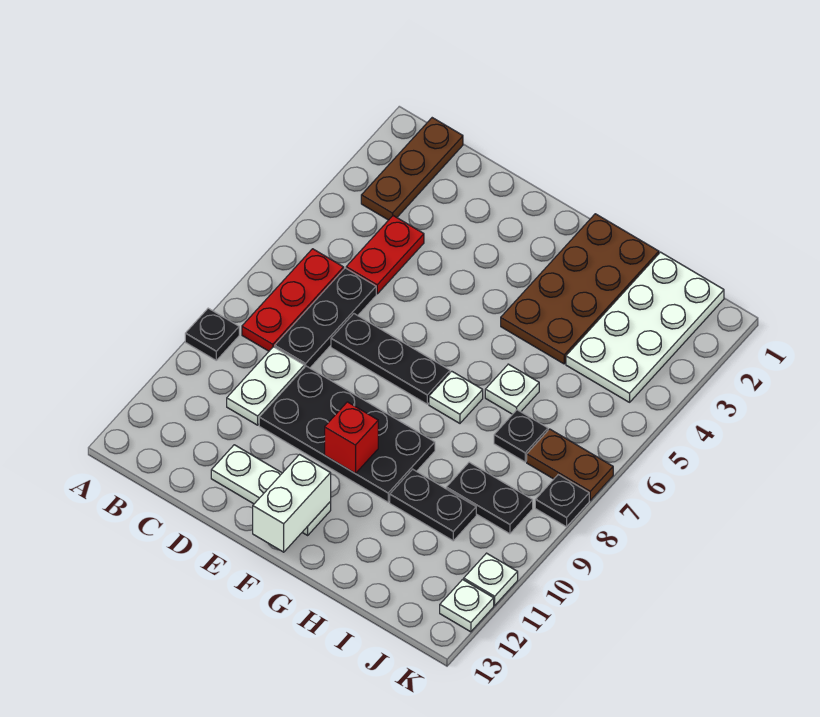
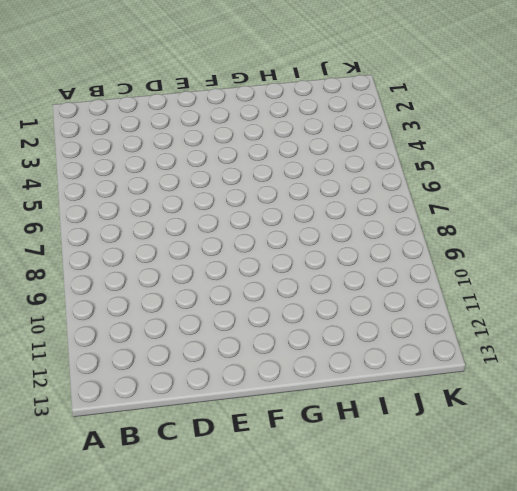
none -> black plate A9 level 1
none -> brown plate B1:B3 level 1
none -> red plate B6:B8 level 1

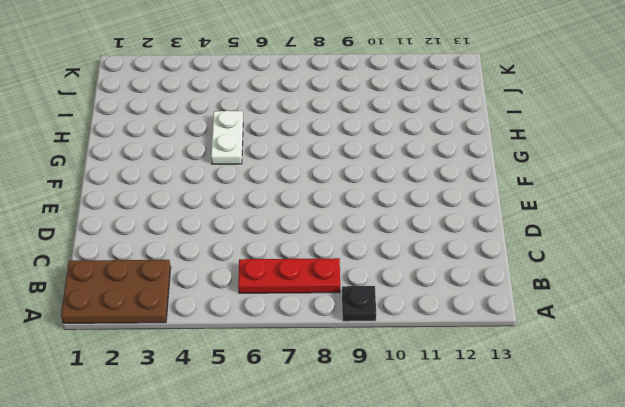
brown plate A1:B3 level 1 -> brown plate B1:B3 level 1
white plate G5:H5 level 1 -> white plate C9:C10 level 1
none -> red plate C4:C5 level 1
none -> black plate C6:C8 level 1
none -> black plate D7:F7 level 1

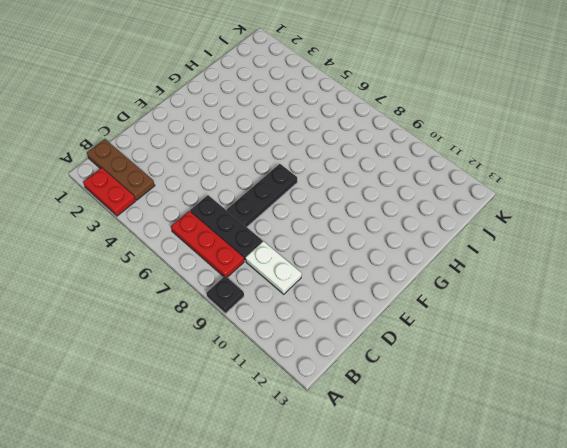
red plate A2:A3 level 1 -> red plate C4:C5 level 1
none -> black plate D9:G10 level 1
none -> white plate D12:F12 level 1
none -> brown plate G1:H4 level 1

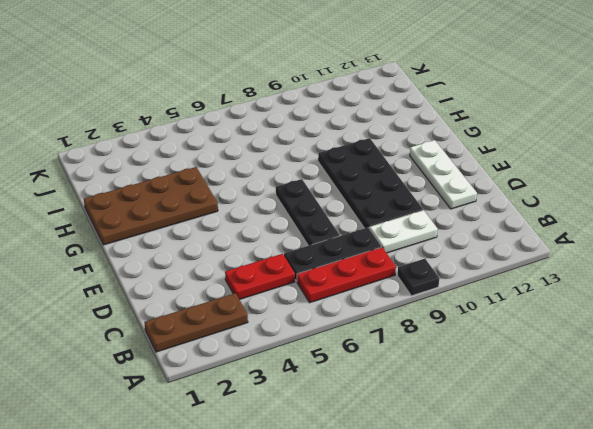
none -> white plate G7 level 1
none -> white plate H6 level 1
none -> black plate H10:I10 level 1

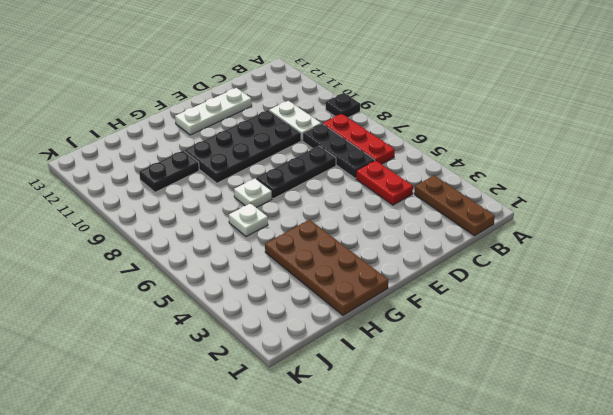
none -> white plate I1:J4 level 1
none -> black plate I7 level 1
none -> black plate I9:J9 level 1

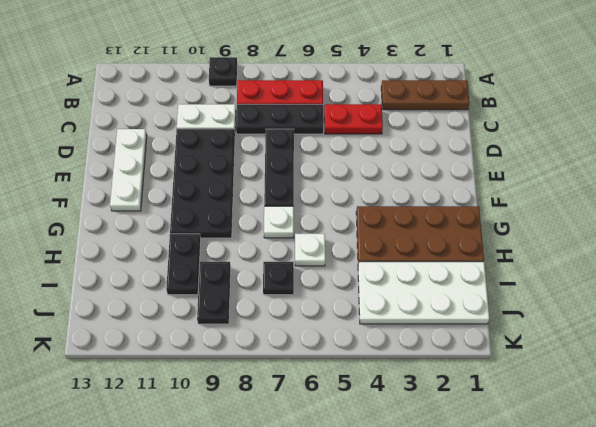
none -> brown plate J7:K7 level 1
none -> black plate K8 level 1
none -> white plate K11 level 1

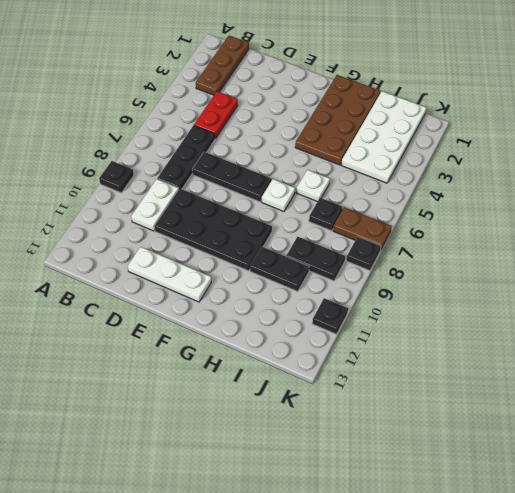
black plate K11 level 1 -> white plate K11 level 1
none -> red plate B6:B8 level 1
none -> white plate K12 level 1
none -> red brick F10 level 2

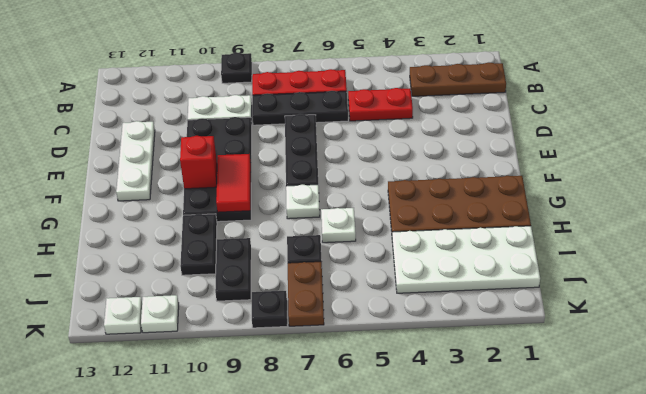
red tile F9:G9 level 2 -> none
none -> white brick F12:F13 level 2

